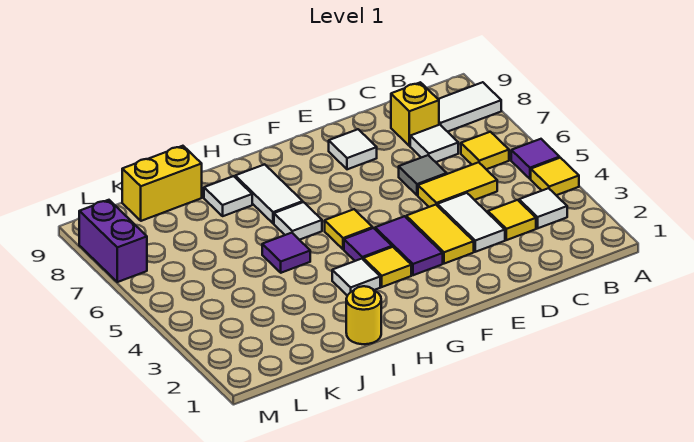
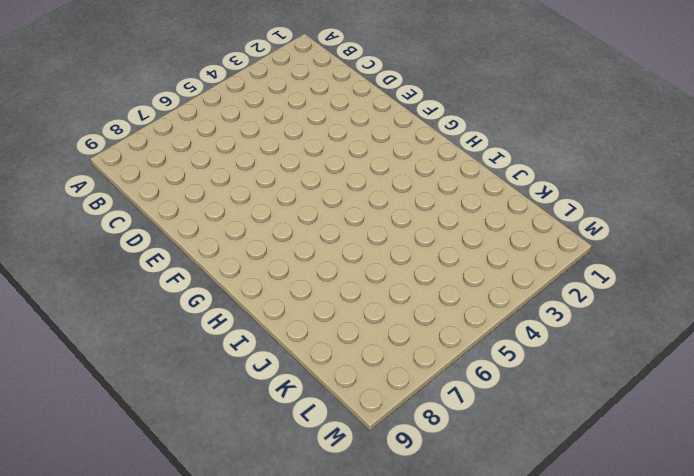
none -> yellow tile A4 level 1
none -> purple tile A5 level 1
none -> white tile A8:B8 level 1

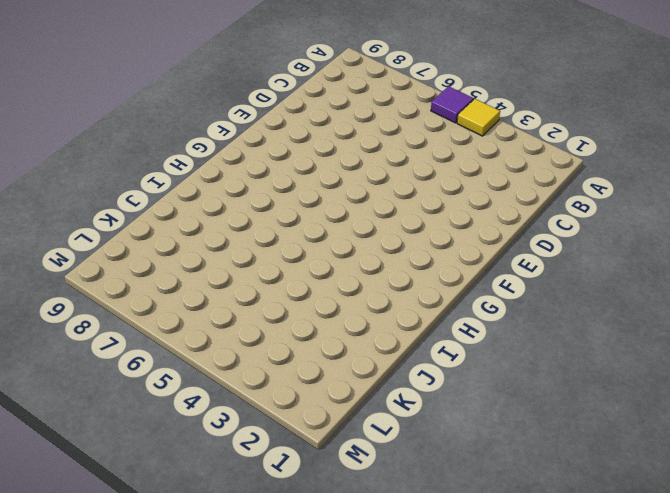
none -> white tile A8:B8 level 1
none -> white tile B3 level 1
none -> yellow tile B6 level 1

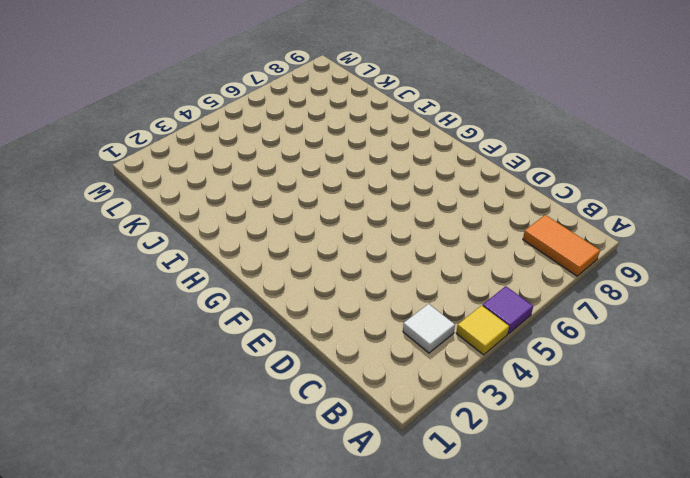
orange tile A8:B8 level 1 -> white tile A8:B8 level 1
none -> yellow tile B6 level 1
none -> yellow tile C3 level 1
none -> yellow tile C5:D5 level 1

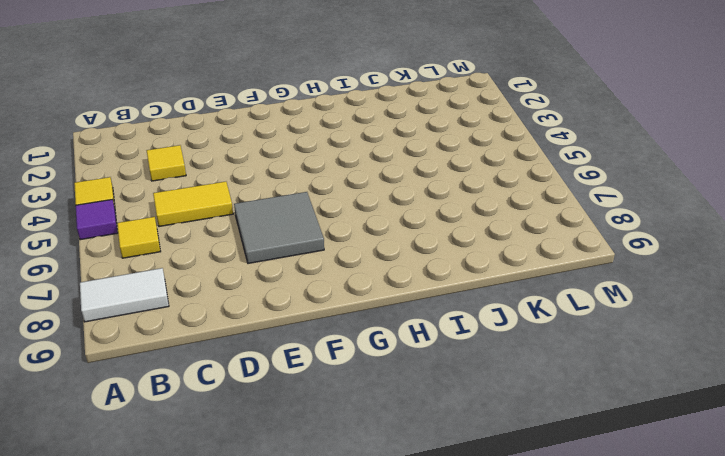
grey tile E6:F7 level 1 -> none
none -> white tile B3 level 1
none -> white tile C7 level 1
none -> yellow brick C8 level 1

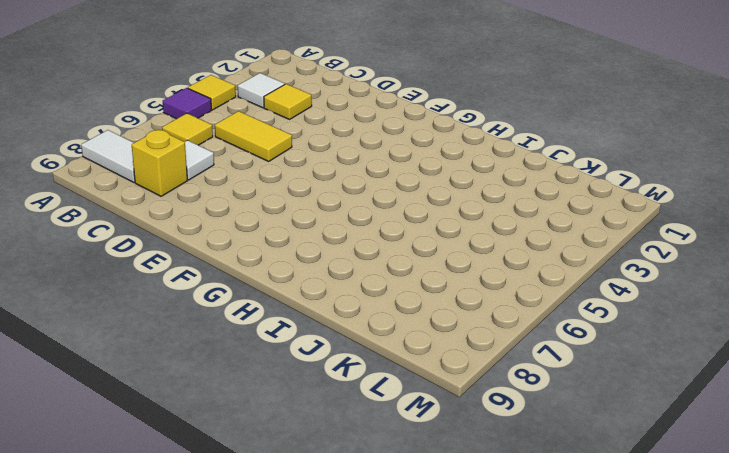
none -> white tile D3:D4 level 1
none -> grey tile D6 level 1
none -> yellow tile E3:E4 level 1

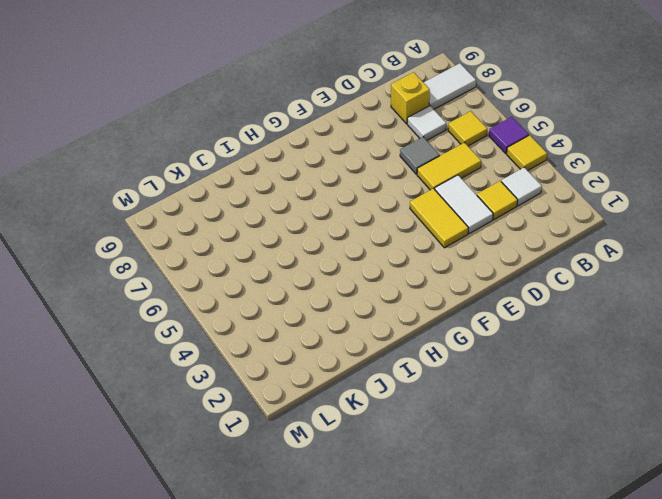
none -> white tile E8 level 1
none -> purple tile F3:F4 level 1
none -> yellow tile G3 level 1

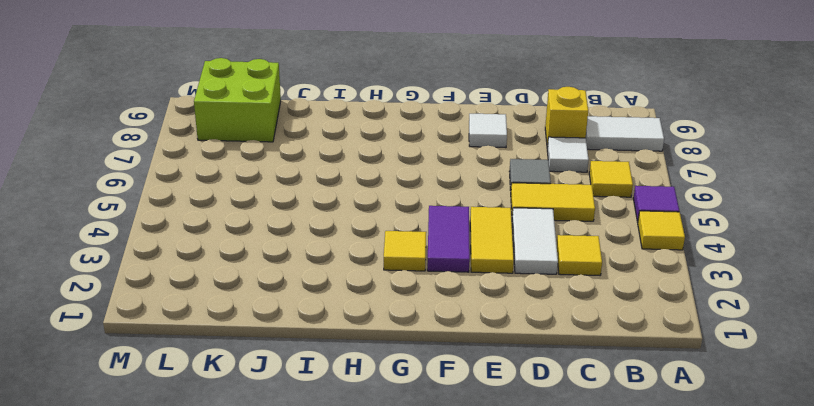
lime brick K8:L9 level 1 -> yellow brick J9:K9 level 1
none -> white tile B3 level 1
none -> purple tile G4 level 1
none -> yellow tile G5 level 1

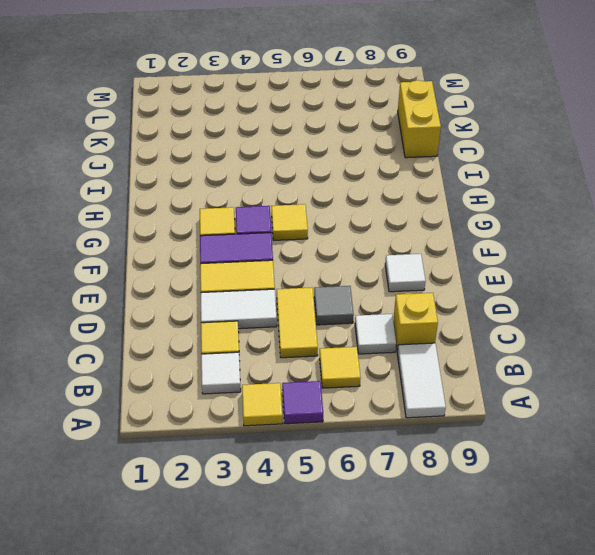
none -> white tile H3 level 1
none -> white tile H6 level 1
none -> white tile H7:H8 level 1

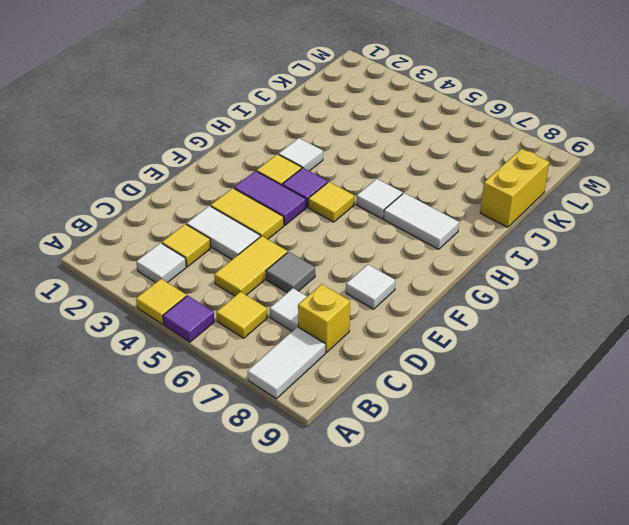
none -> yellow round brick I1 level 1
none -> purple tile I5 level 1
none -> white tile I8 level 1

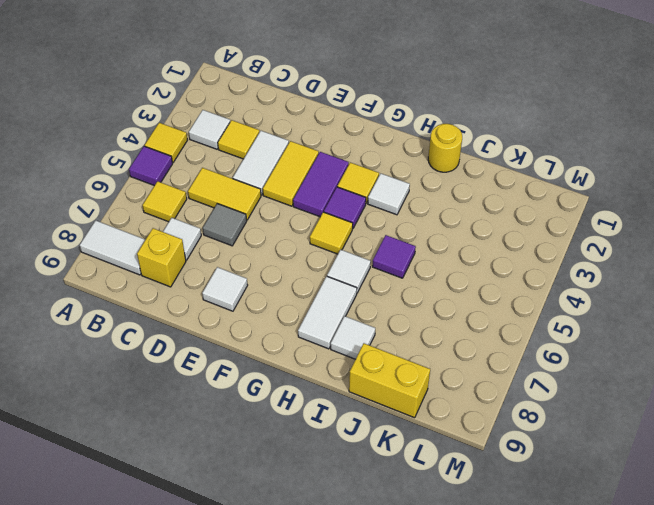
none -> purple brick M7:M8 level 1

